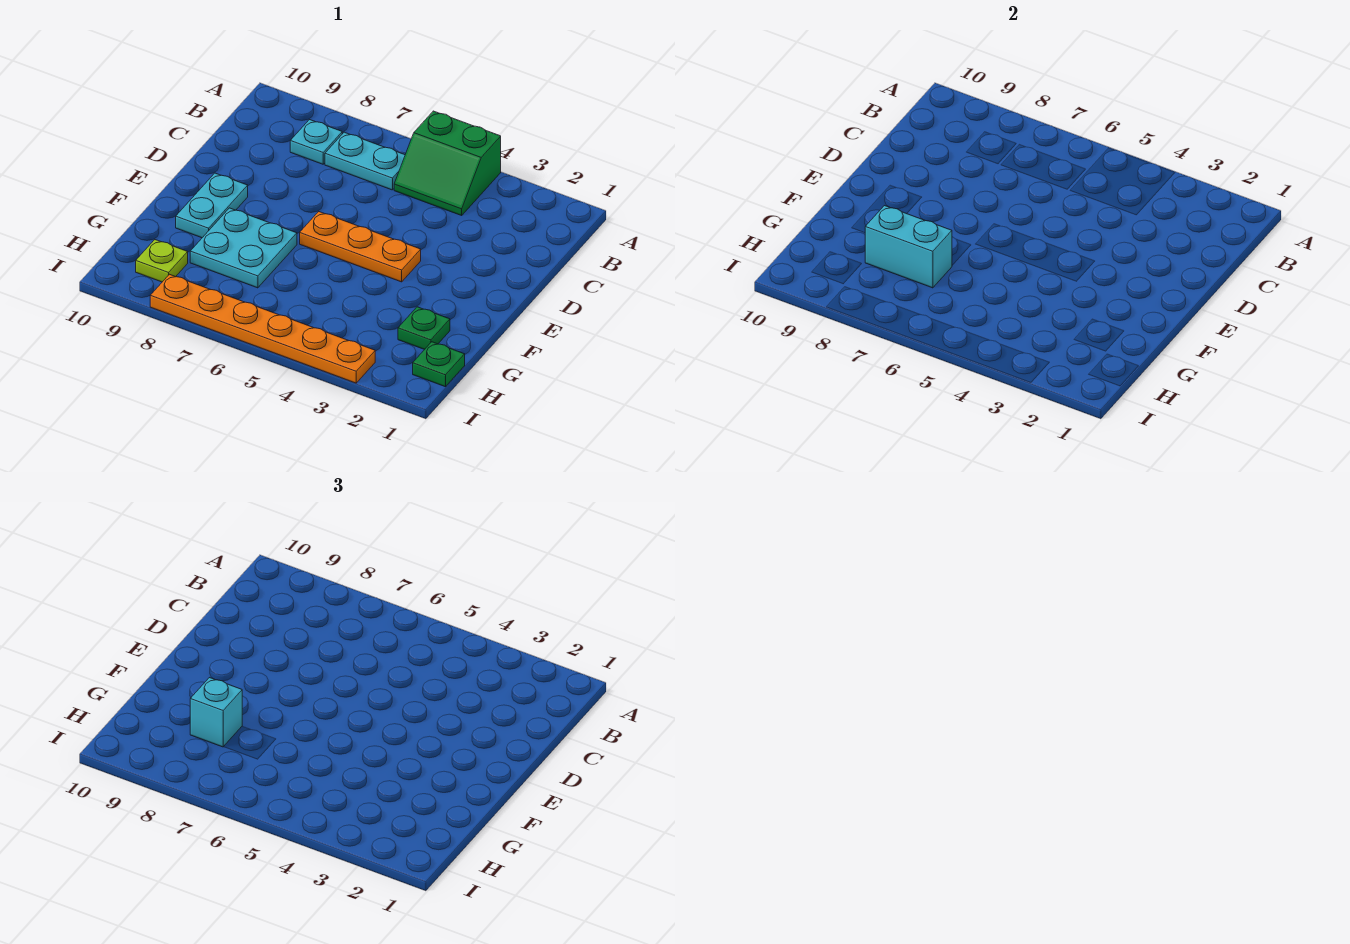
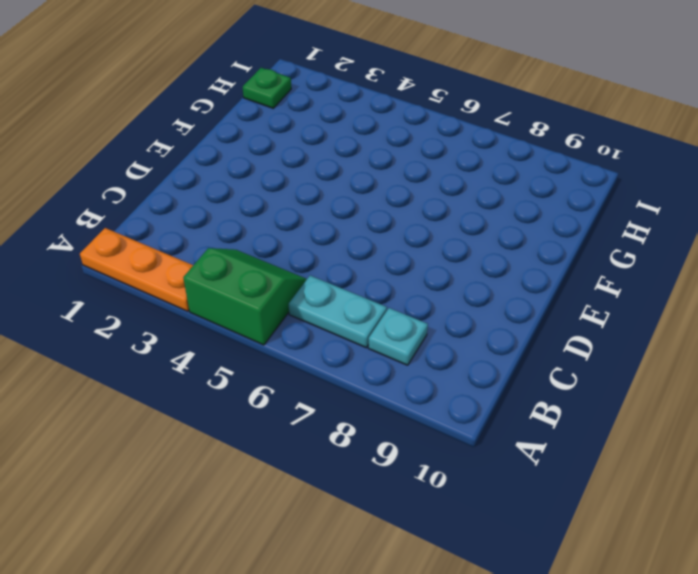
orange plate A1:A3 level 1 -> orange plate E4:E6 level 1
none -> cyan plate E9:F9 level 1
none -> cyan plate F7:G8 level 1
none -> green plate G2 level 1

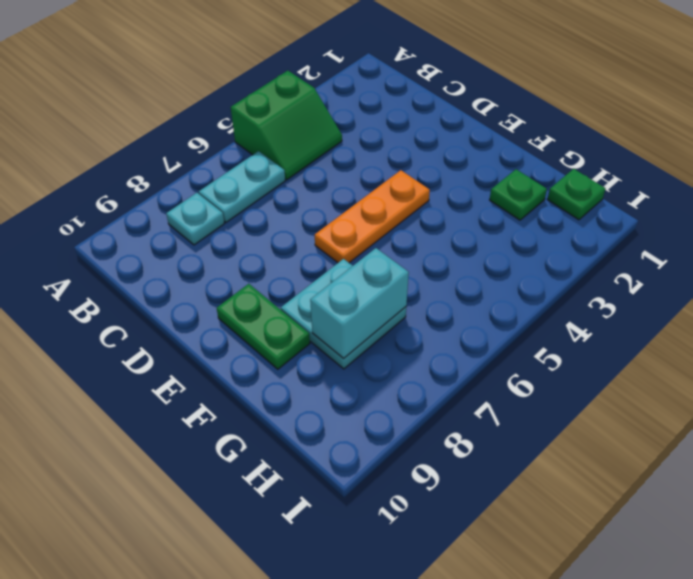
green plate E9:F9 level 1 -> cyan plate E9:F9 level 1
none -> lime plate H9 level 1
none -> orange plate I3:I8 level 1
none -> cyan brick G8 level 3

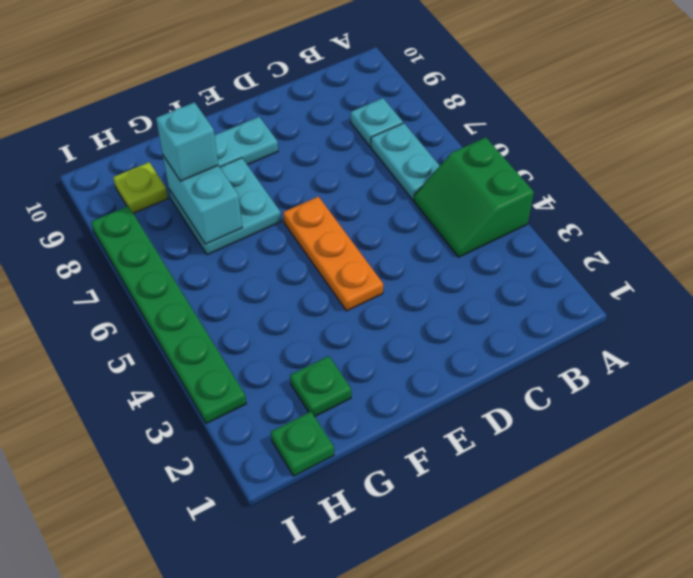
green plate I3:I8 level 1 -> orange plate I3:I8 level 1

